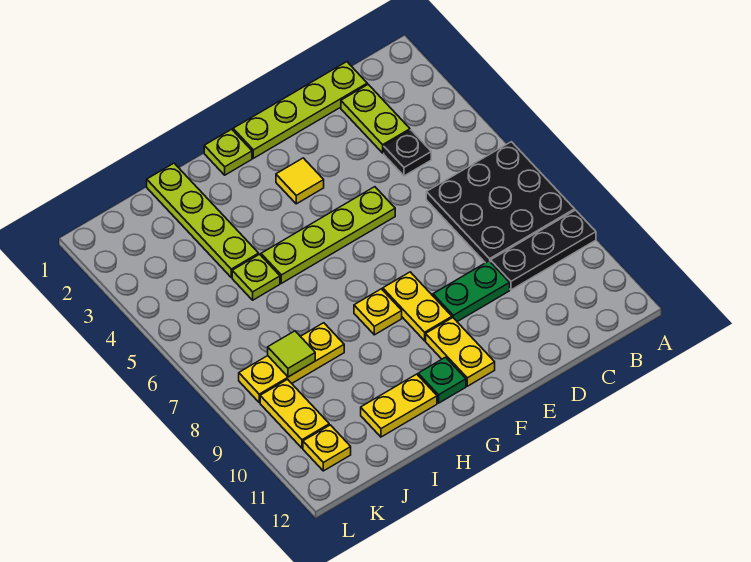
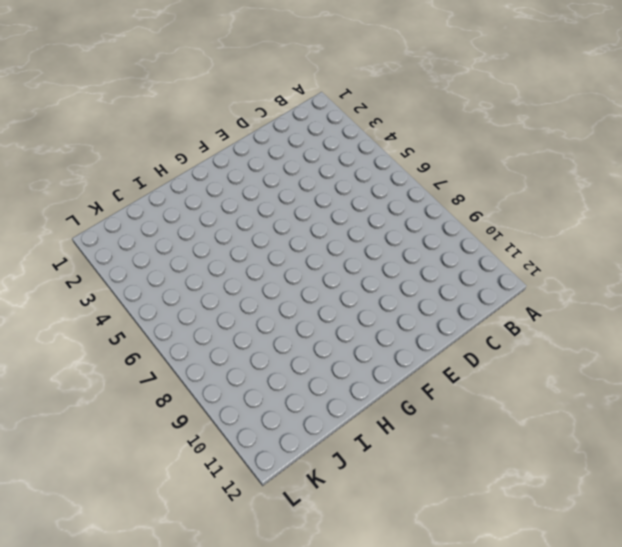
none -> black plate A6:C8 level 1
none -> black plate A9:C9 level 1
none -> lime plate C1:F1 level 1

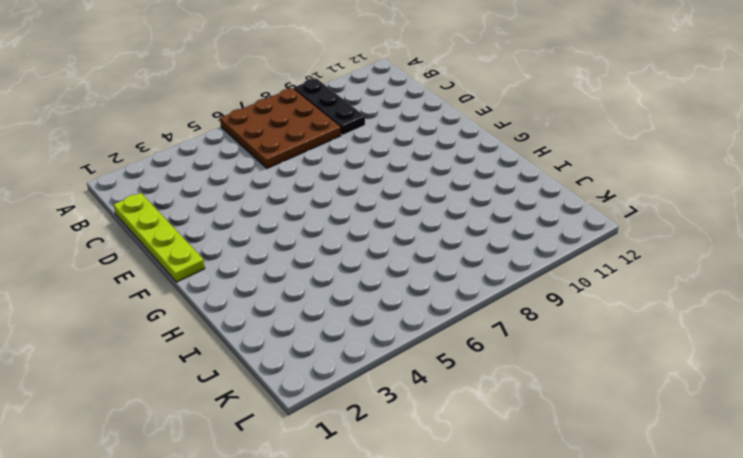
brown plate A6:C8 level 1 -> black plate A6:C8 level 1
none -> lime plate C2:C3 level 1
none -> black plate C4 level 1
none -> green plate D9:E9 level 1

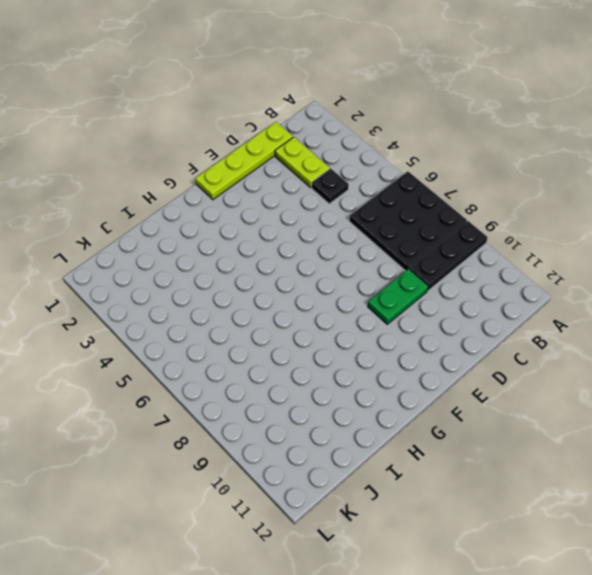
none -> lime plate E5:H5 level 1
none -> yellow tile F3 level 1
none -> yellow plate F8:F9 level 1

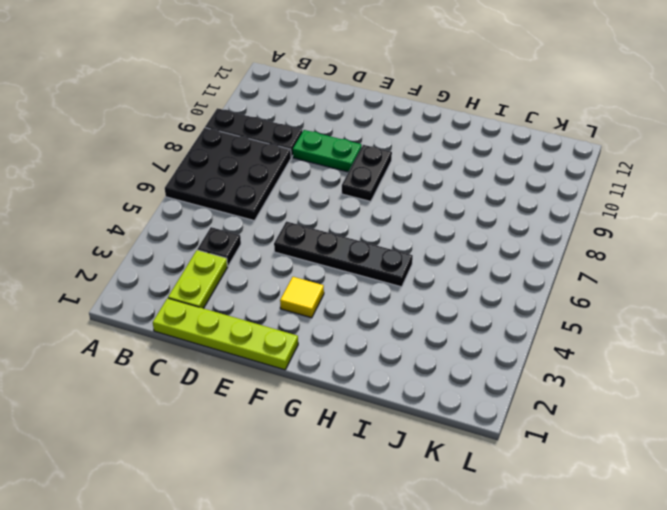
black plate E5:H5 level 1 -> lime plate E5:H5 level 1
black plate F8:F9 level 1 -> yellow plate F8:F9 level 1
none -> yellow plate F10:F11 level 1
none -> lime plate G1 level 1
none -> yellow plate G8 level 1

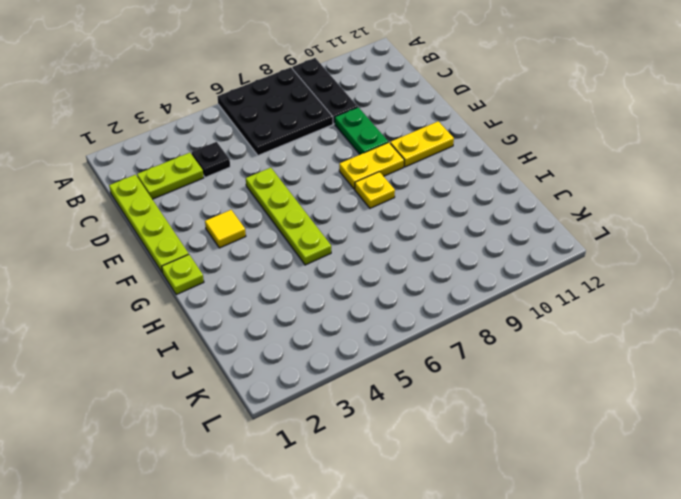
none -> green plate G11 level 1
none -> yellow plate H11:I11 level 1
none -> lime plate I1:I4 level 1

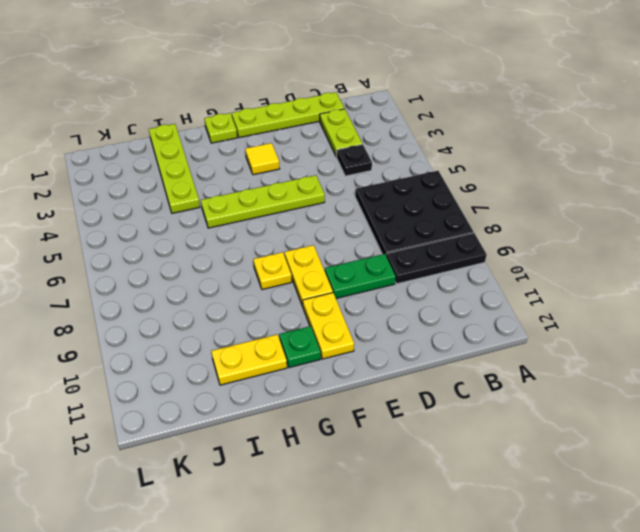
none -> lime plate I5 level 1
none -> yellow plate I8:K8 level 1
none -> yellow plate K9:K10 level 1

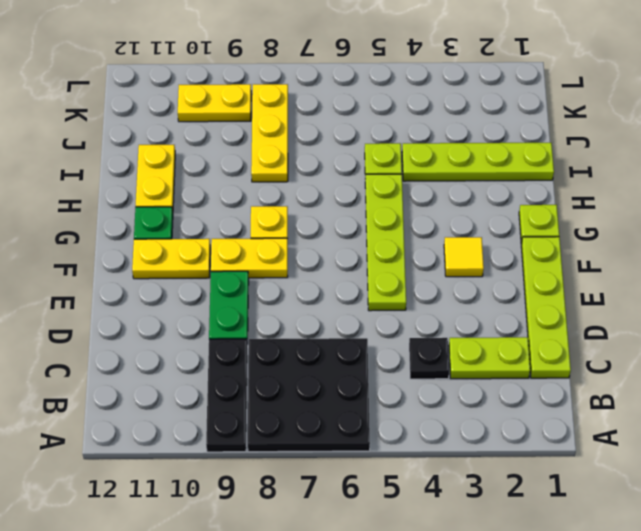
none -> yellow plate K11 level 1
none -> lime tile J8 level 2

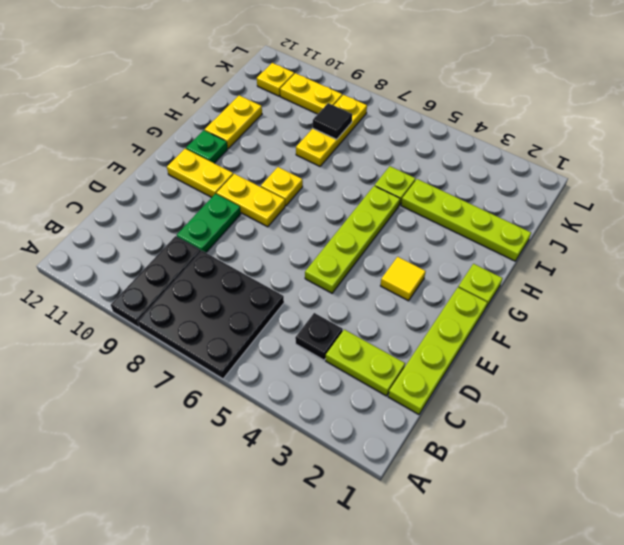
black tile J8 level 2 -> lime tile J8 level 2

